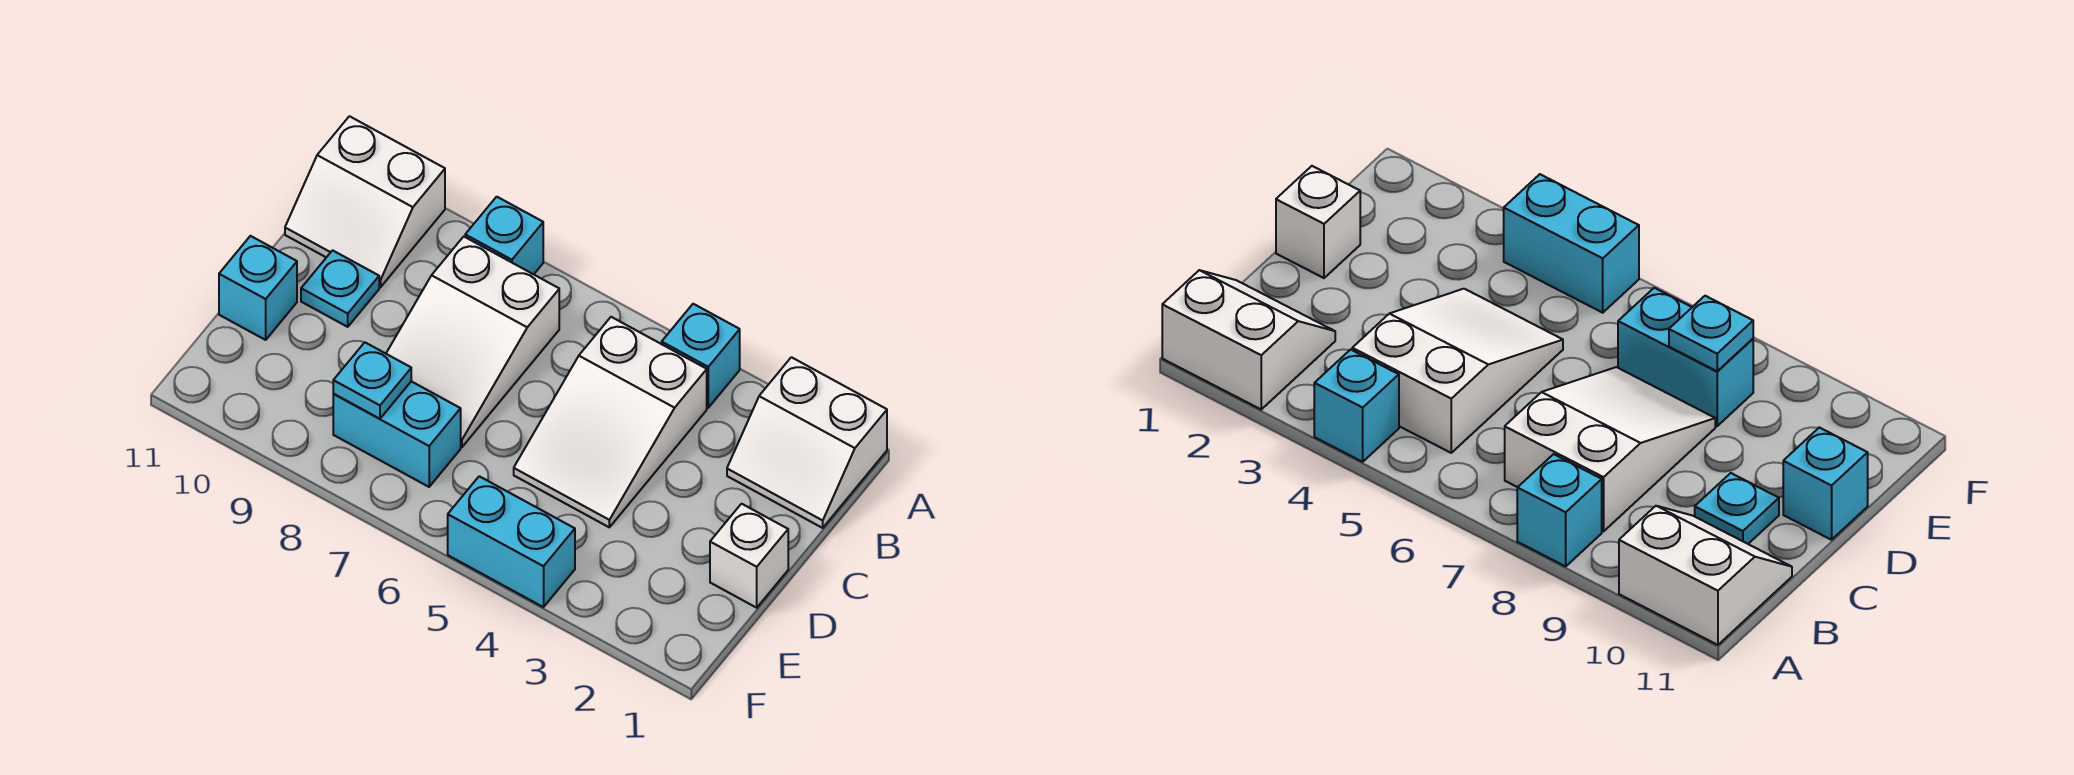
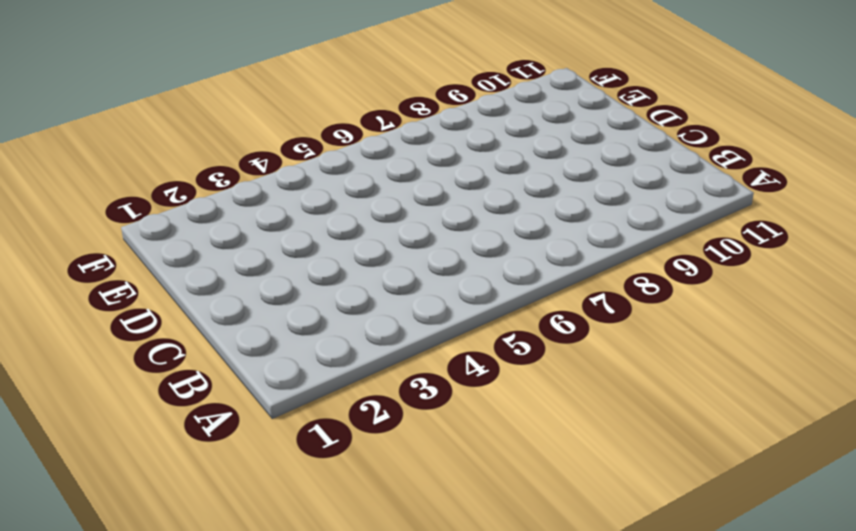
none -> white slope A1:B2 level 1 top A
none -> cyan brick A4 level 1
none -> cyan brick A8 level 1

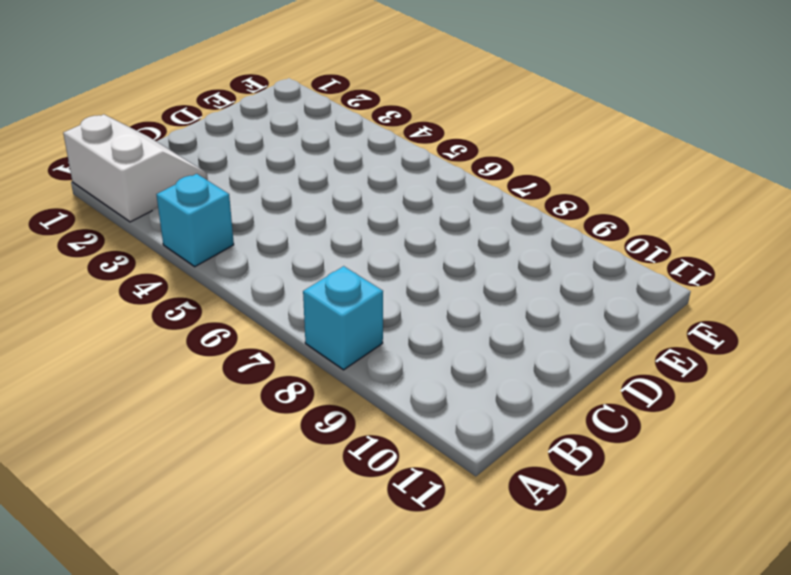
none -> white slope A10:B11 level 1 top A
none -> white slope B4:D5 level 1 top B
none -> white slope B7:D8 level 1 top B

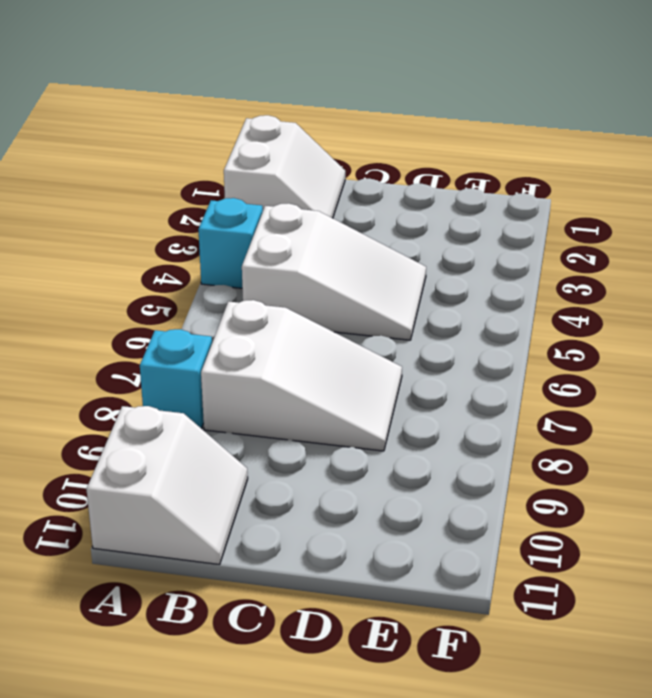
none -> cyan plate C10 level 1
none -> white brick D1 level 1
none -> cyan brick D11 level 1

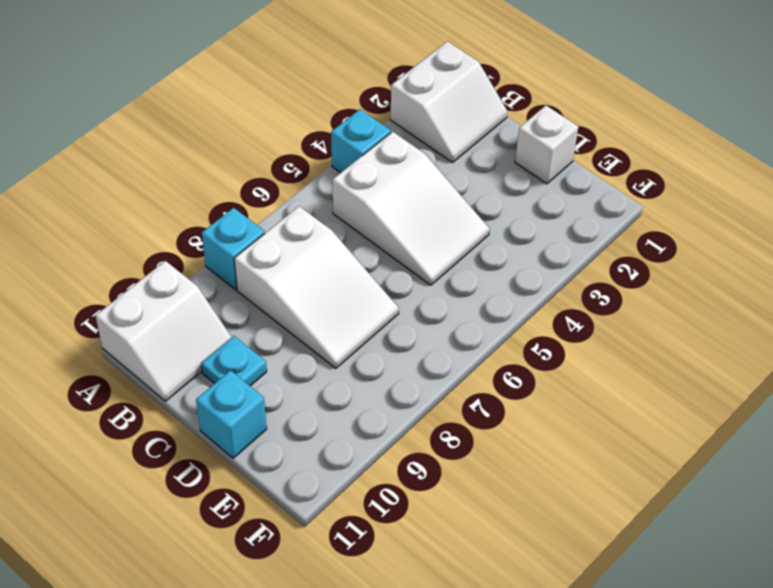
none -> cyan brick E7:E8 level 1
none -> cyan brick F4:F5 level 1
none -> cyan plate E8 level 2

